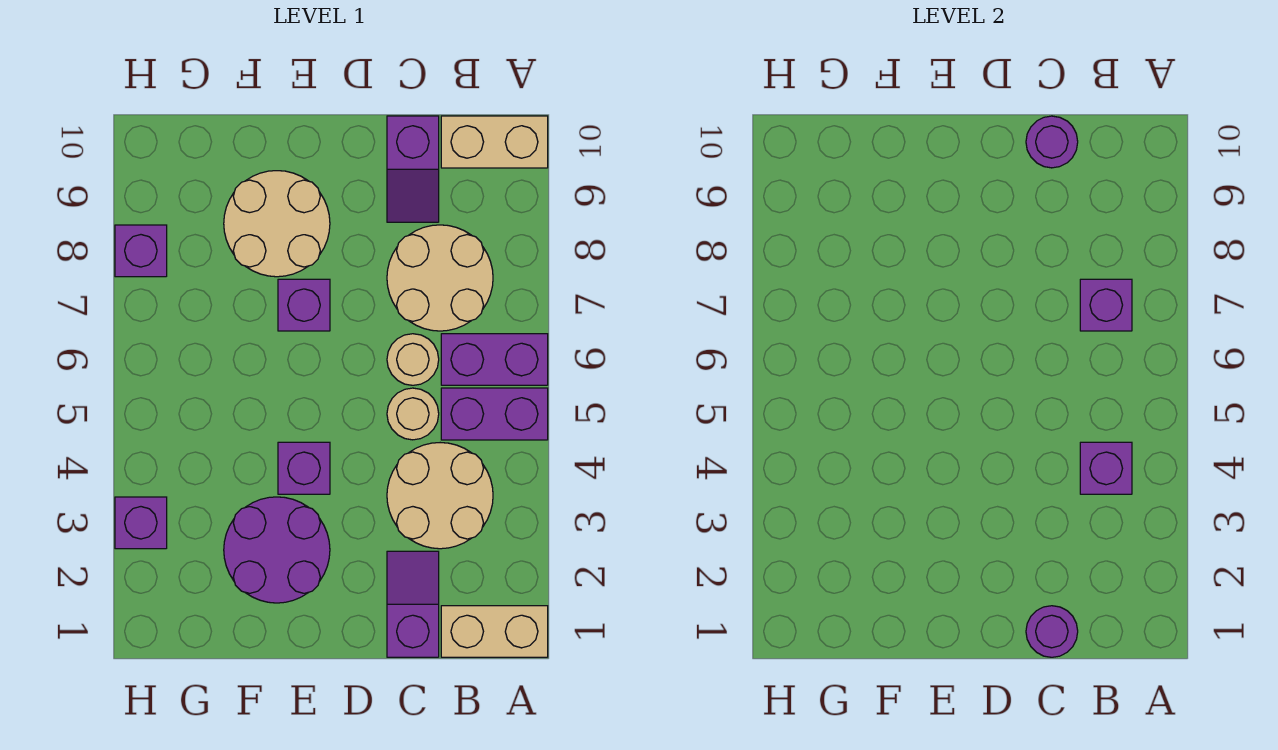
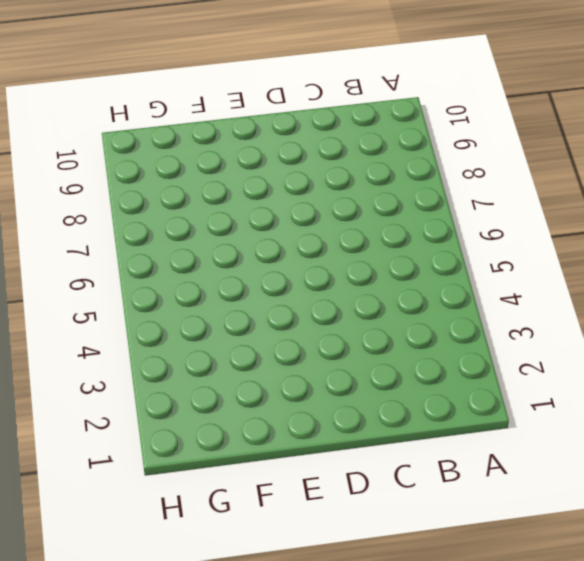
none -> tan brick A1:B1 level 1
none -> purple brick A5:B5 level 1
none -> purple brick A6:B6 level 1

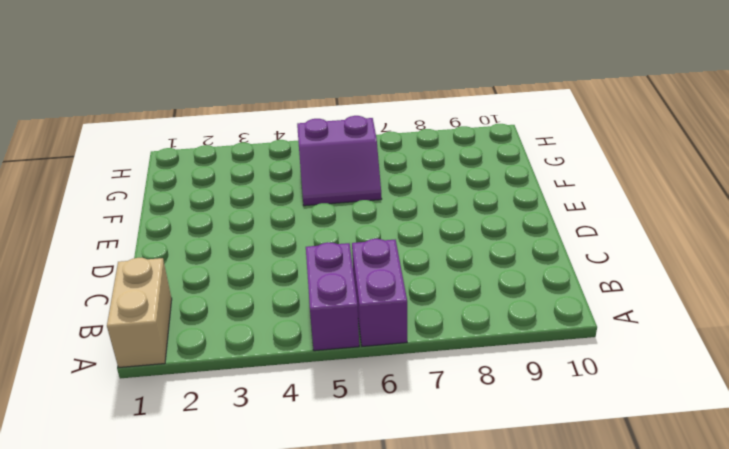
purple slope F5:G6 level 1 top G -> none
none -> tan brick A10:B10 level 1
none -> tan round brick B3:C4 level 1
none -> tan round brick B7:C8 level 1

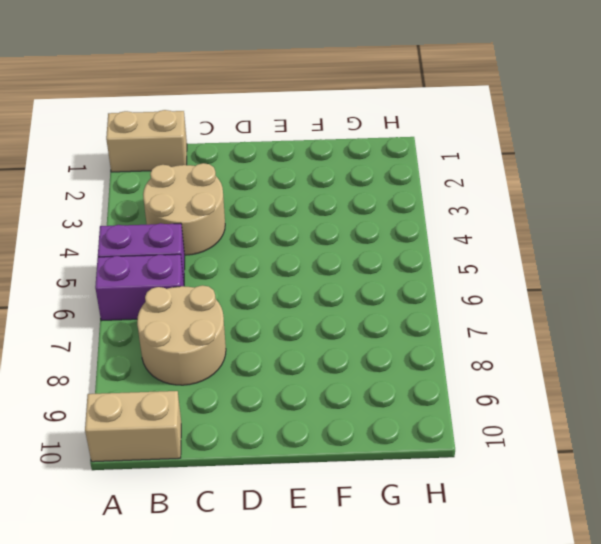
none -> purple slope C1:C2 level 1 top 1
none -> tan round brick C5 level 1
none -> tan round brick C6 level 1

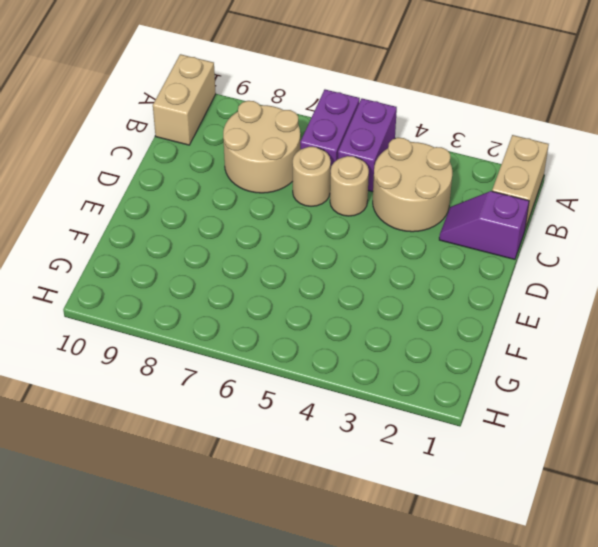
none -> purple slope C9:C10 level 1 top 10
none -> purple round brick E2:F3 level 1
none -> purple brick E4 level 1

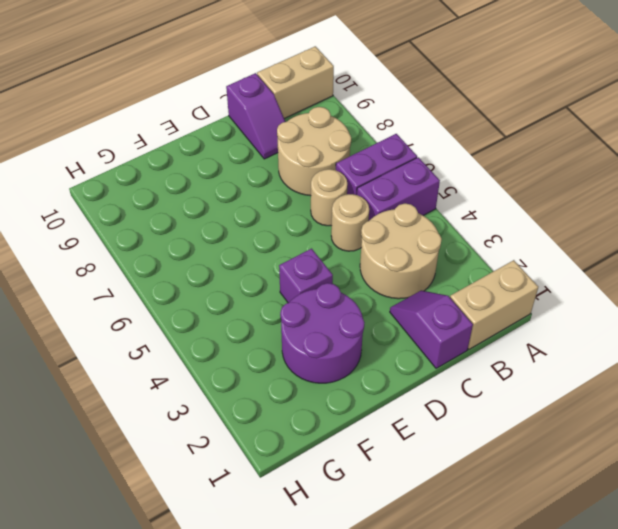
none -> purple brick E7 level 1
none -> tan round brick E8:F9 level 1
none -> purple brick H3 level 1

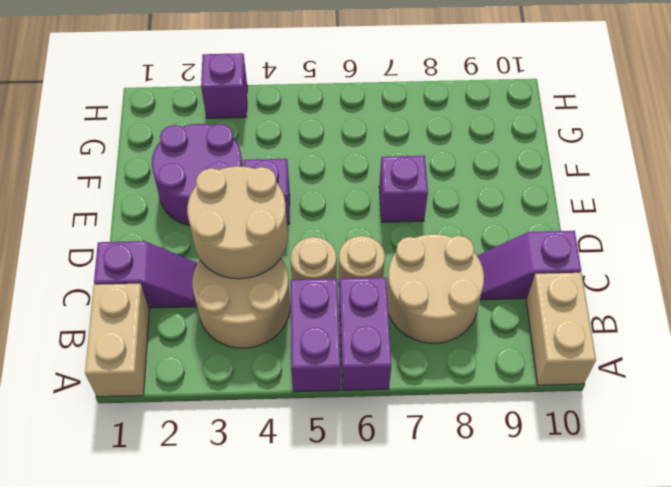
tan round brick C3:D4 level 2 -> tan round brick E8:F9 level 1
none -> purple brick H8 level 1
none -> purple brick B4 level 2
none -> purple brick B7 level 2

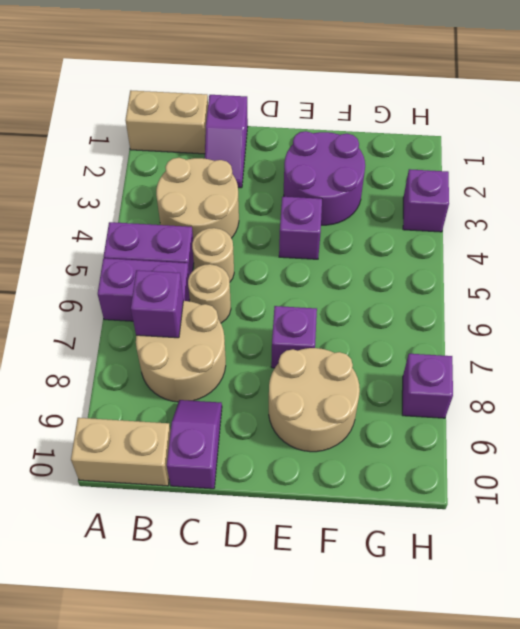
none -> purple brick B4 level 2
none -> purple round brick C1 level 2
none -> purple round brick C10 level 2

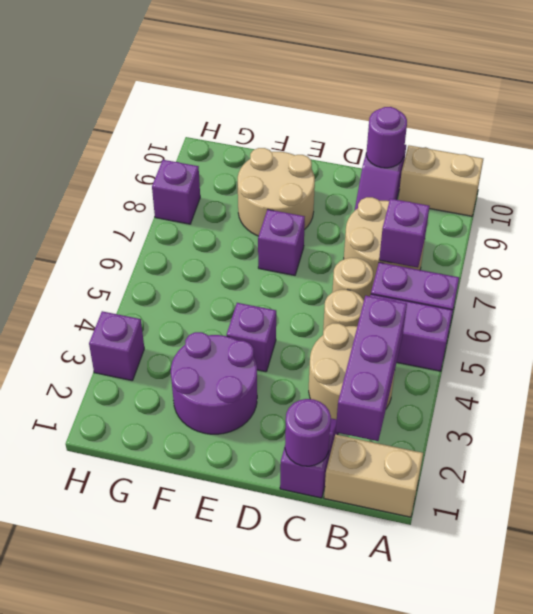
purple brick B2:B4 level 2 -> purple brick B4 level 2

